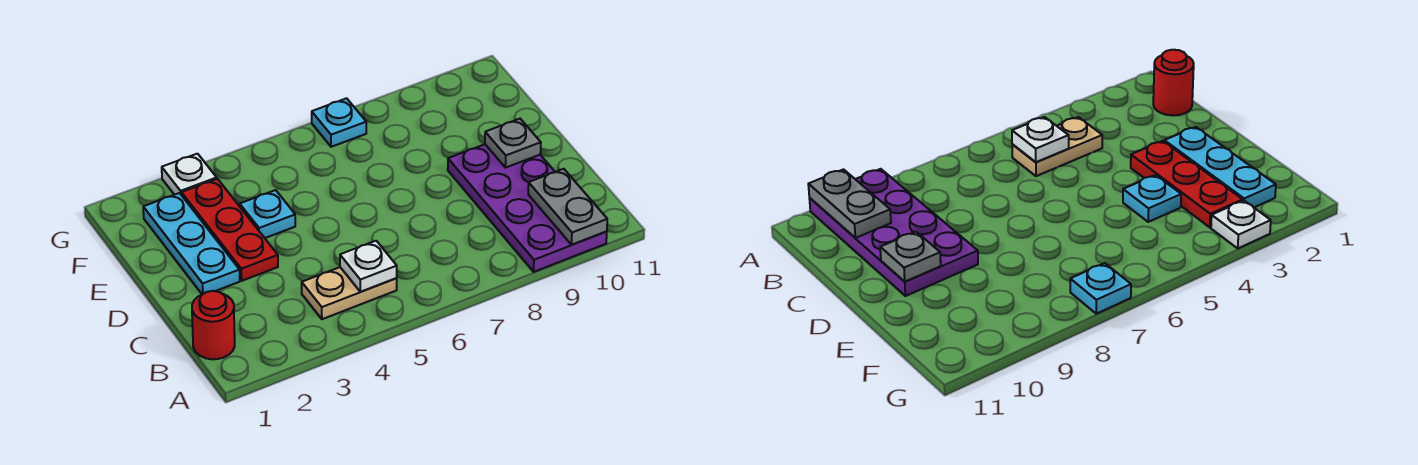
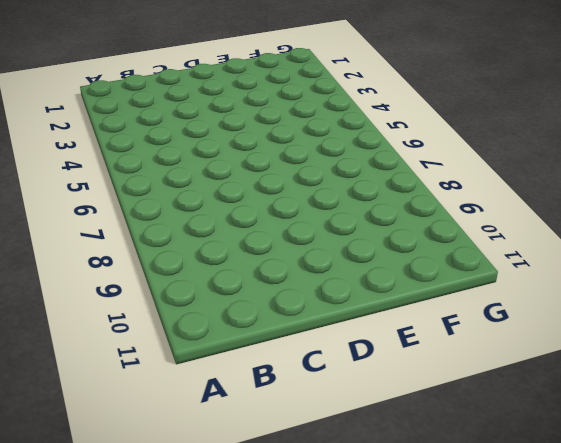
none -> purple plate A9:D10 level 1
none -> red round brick B1 level 1

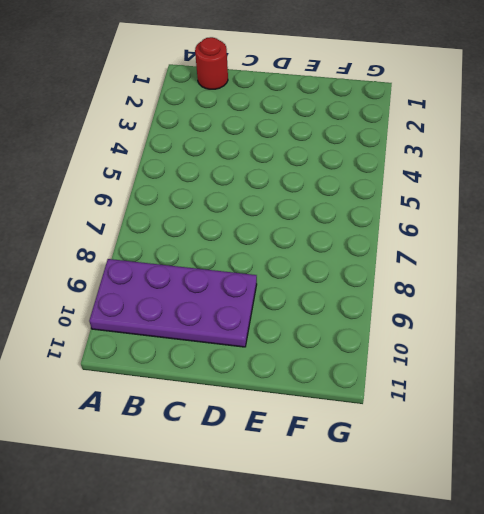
none -> tan plate B4:B5 level 1
none -> cyan plate D2:F2 level 1

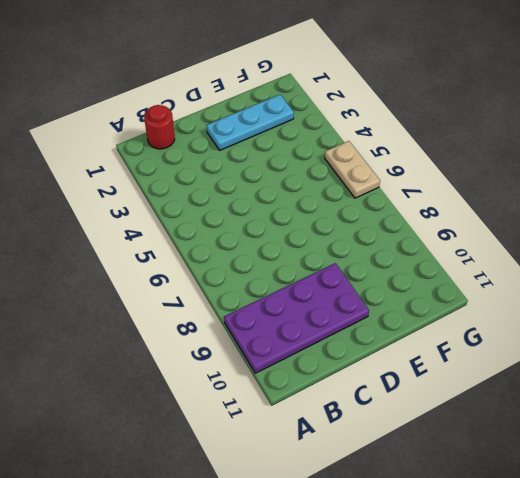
tan plate G5:G6 level 1 -> tan plate B4:B5 level 1
none -> red plate D3:F3 level 1
none -> cyan plate E4 level 1

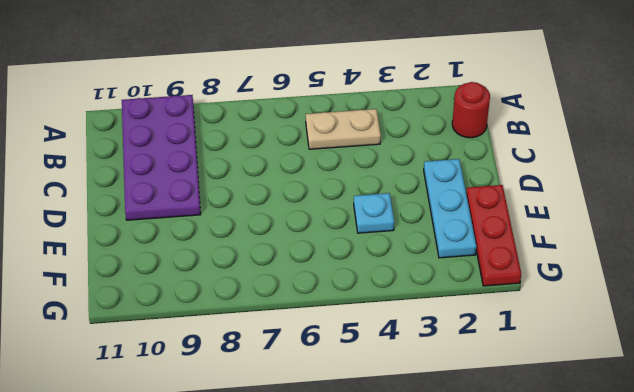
red plate E1:G1 level 1 -> red plate D3:F3 level 1
none -> white plate G3 level 1
none -> cyan plate G7 level 1

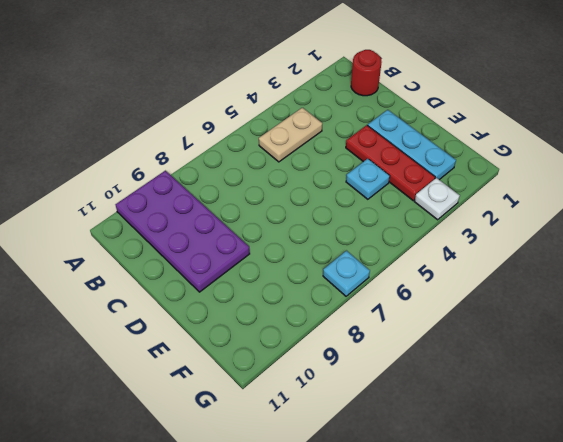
none -> grey plate A10:B10 level 2
none -> white plate B5 level 2

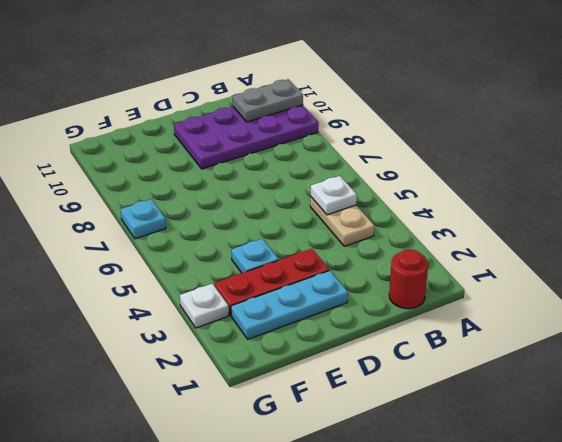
none -> grey plate D10 level 2

